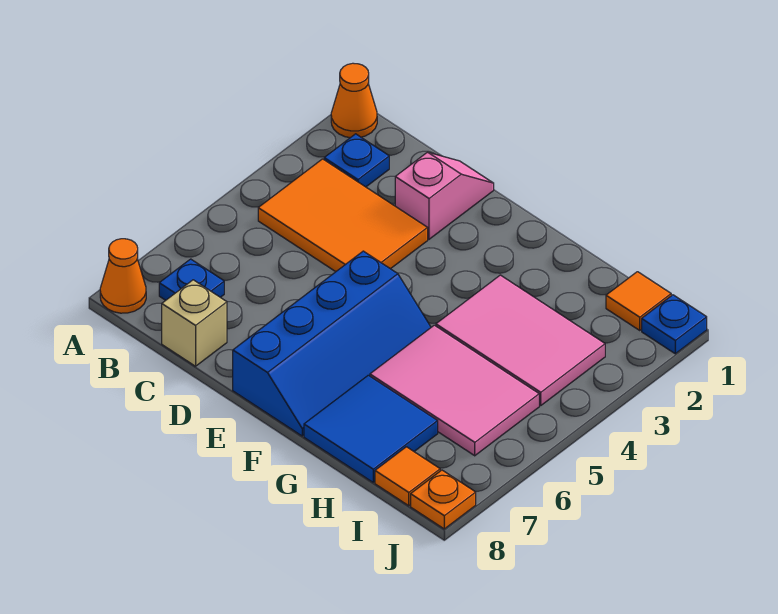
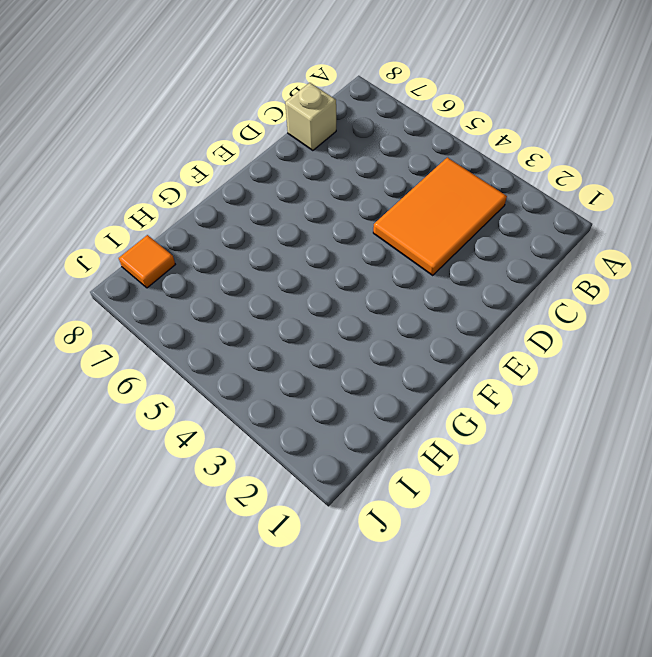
none -> orange cone A1 level 1
none -> orange cone A8 level 1
none -> blue plate B2 level 1

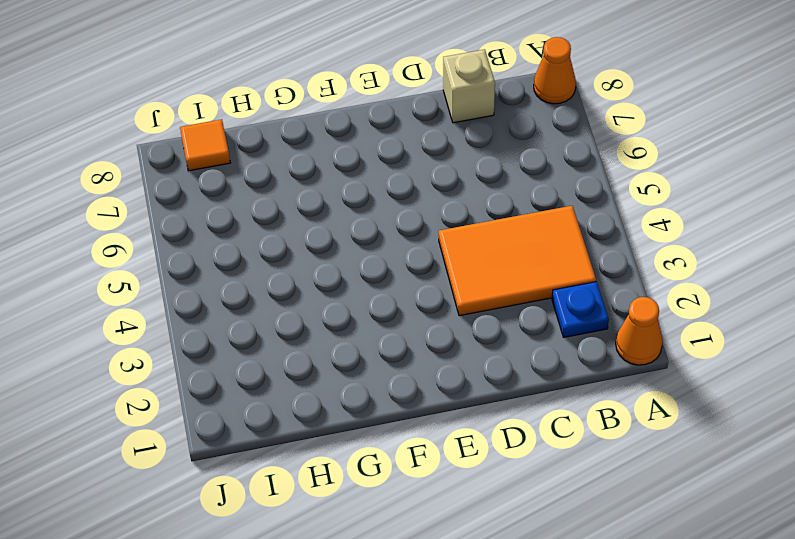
none -> blue plate B7 level 1
none -> pink slope D1:D2 level 1 top 2
none -> blue slope E5:F8 level 1 top E

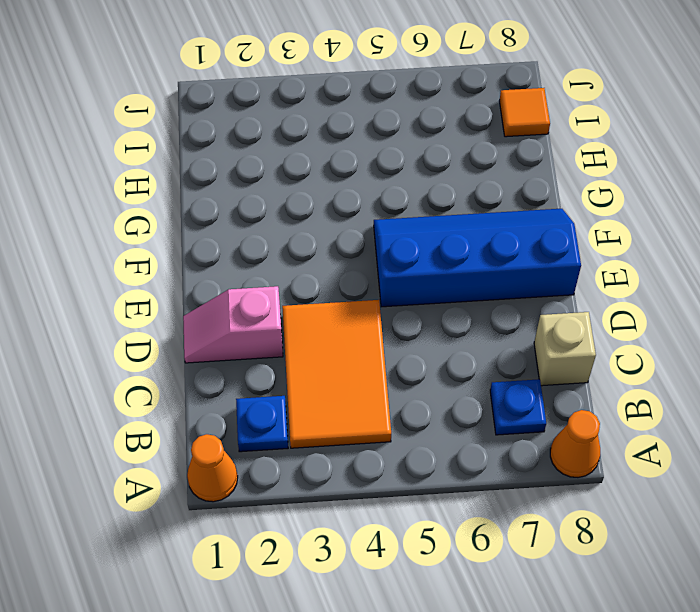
none -> pink tile G3:I4 level 1
none -> pink tile G5:I6 level 1
none -> blue tile G7:H8 level 1

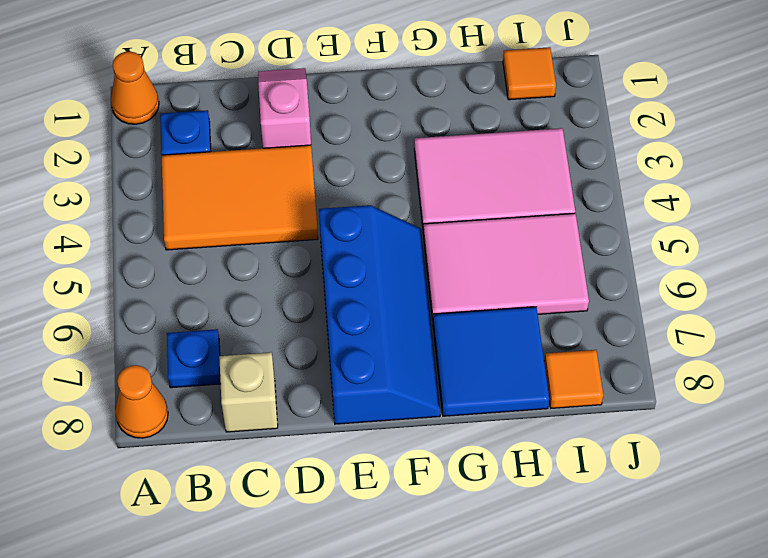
none -> blue plate J1 level 1
none -> orange plate J8 level 1

